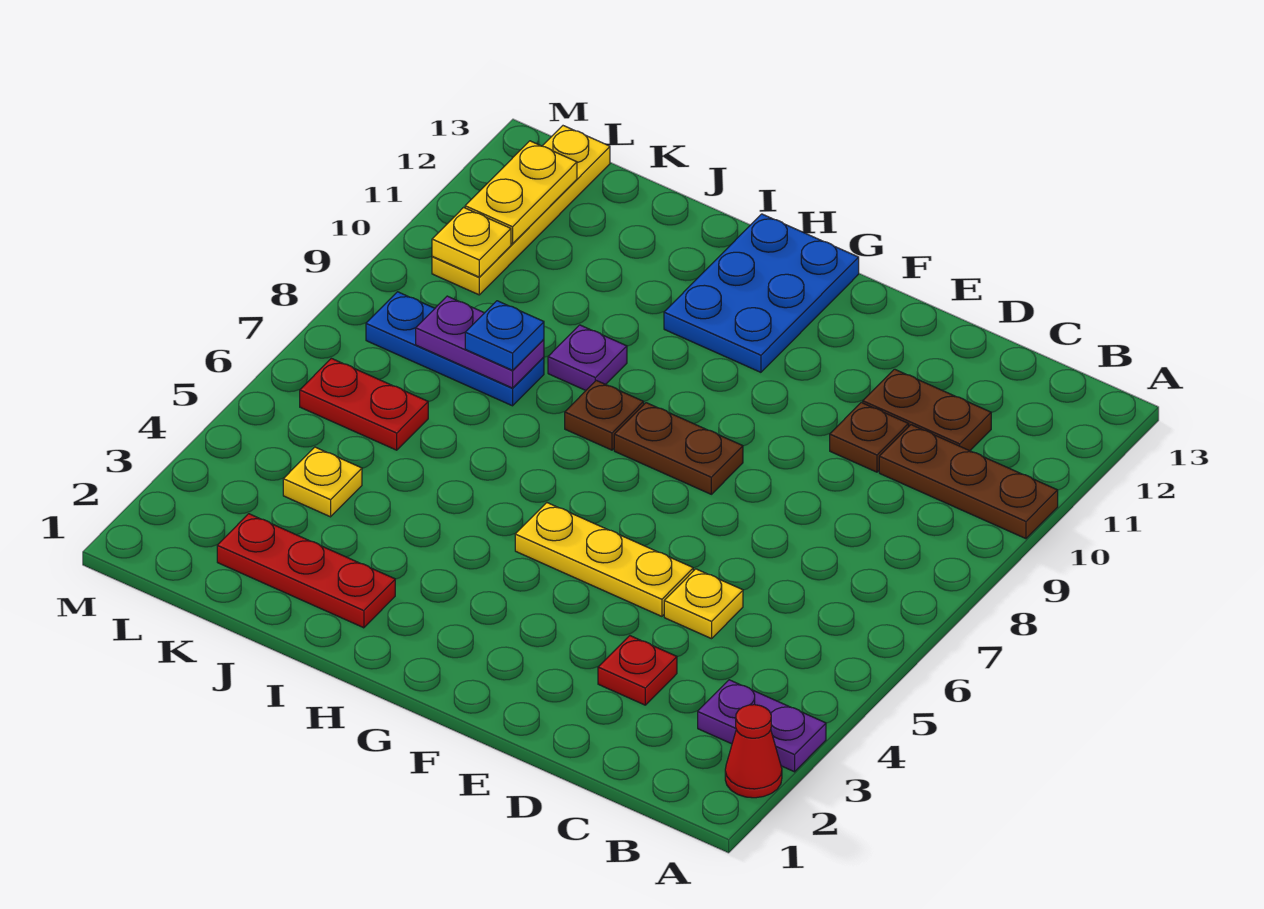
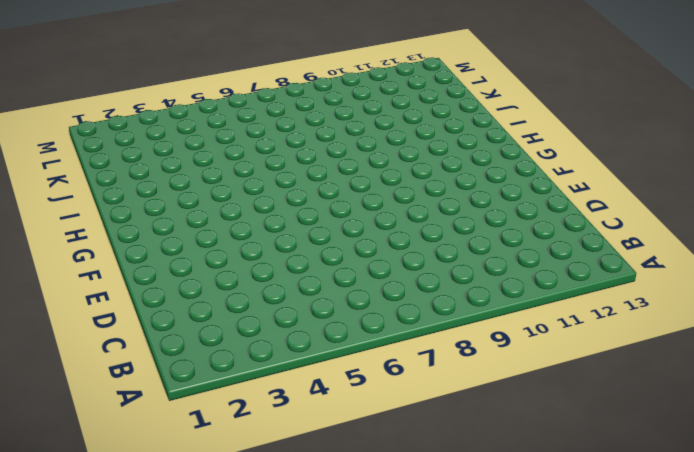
none -> red cone A2 level 1
none -> purple plate A3:B3 level 1
none -> brown plate A10:C10 level 1

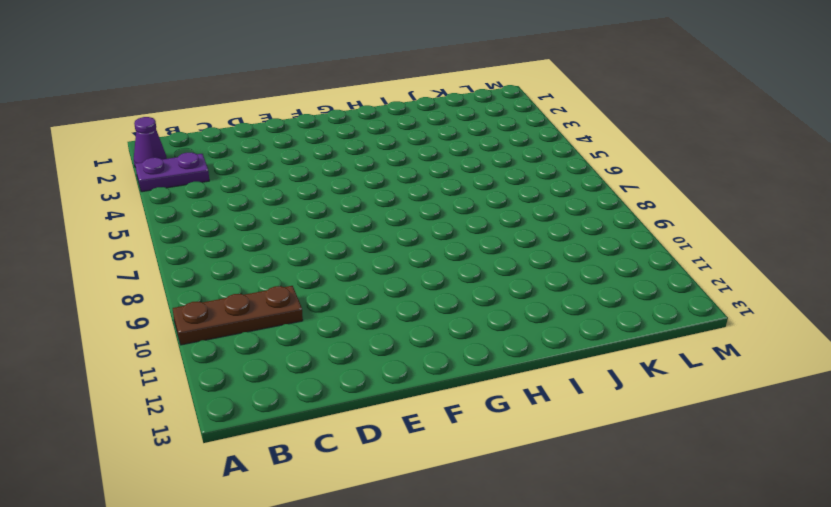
purple cone A2 level 1 -> red cone A2 level 1
none -> brown plate C11:D11 level 1
none -> red plate D3 level 1
none -> yellow plate D5 level 1

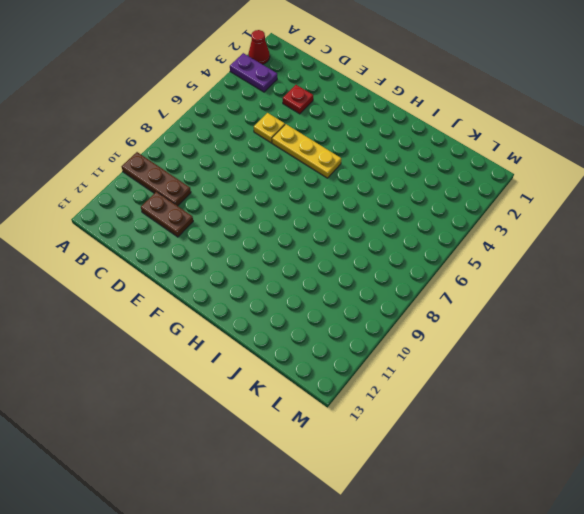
none -> brown plate D10 level 1
none -> brown plate F8:G8 level 1
none -> blue plate G11:H13 level 1

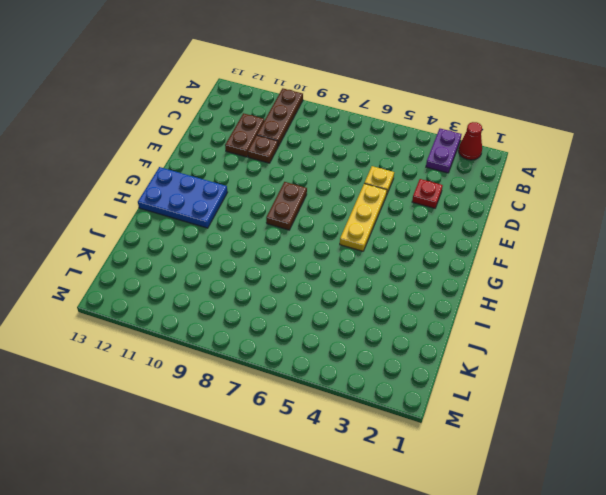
none -> brown plate H8 level 1
none -> red plate I2:K2 level 1
none -> purple plate I9 level 1

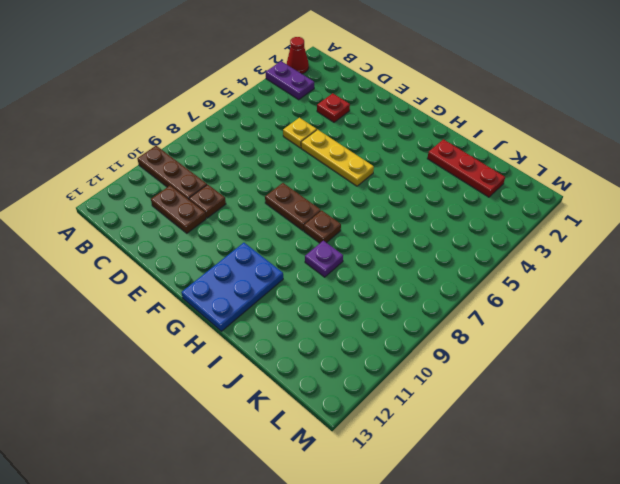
none -> blue plate J8:L8 level 1
none -> yellow plate K4 level 1
none -> red plate K6:L6 level 1

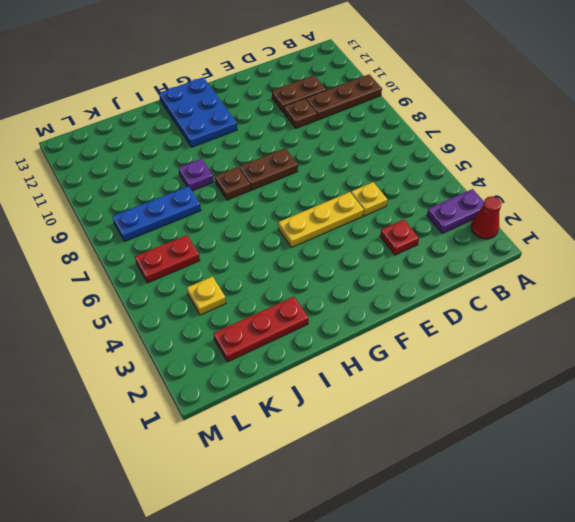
none -> yellow plate L10:L13 level 1
none -> purple plate J8:K8 level 2
none -> yellow plate L10 level 2

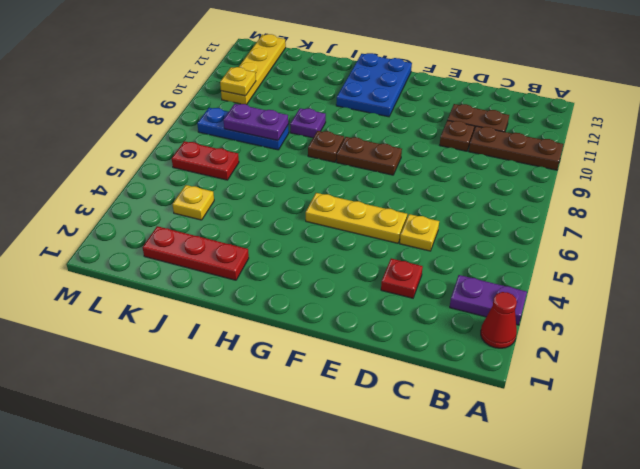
none -> yellow plate L11:L12 level 2
none -> blue plate J8 level 3

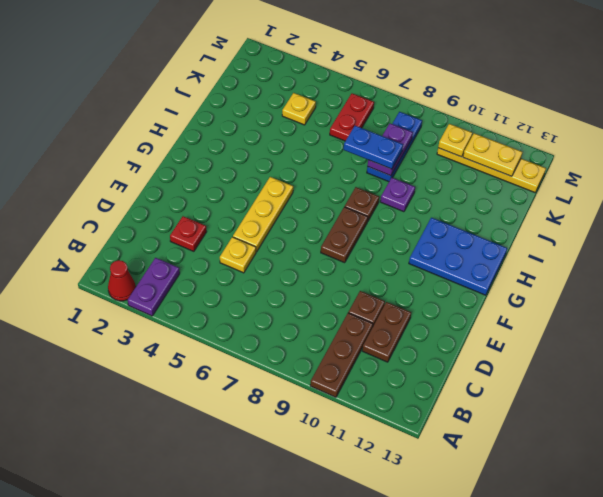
blue plate J7:J8 level 3 -> blue plate J8 level 3
none -> red plate I2:K2 level 1

